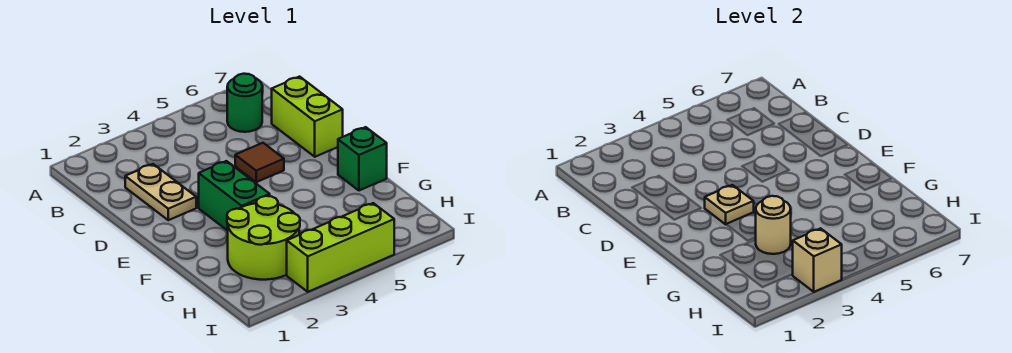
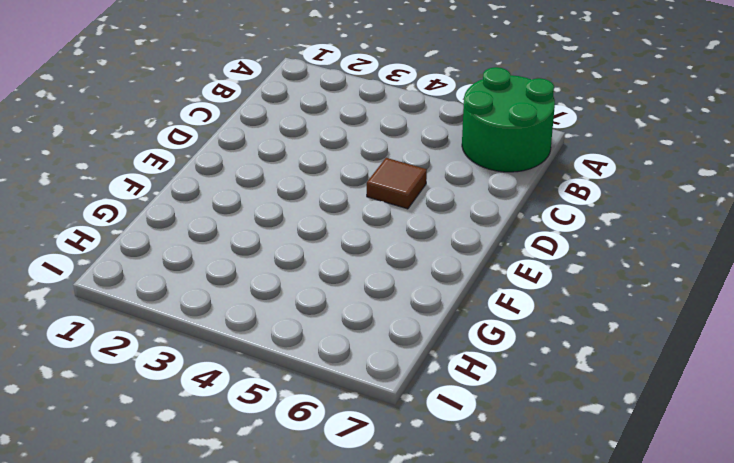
green round brick A6:B7 level 1 -> green round brick B6 level 1
none -> tan plate C2:D2 level 1
none -> lime brick C7:D7 level 1

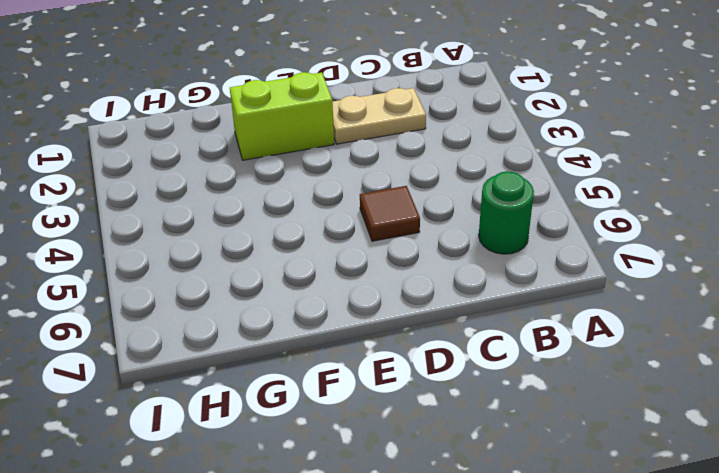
lime brick E2:F2 level 1 -> lime brick C7:D7 level 1
none -> green brick E3:F3 level 1
none -> green brick F7 level 1

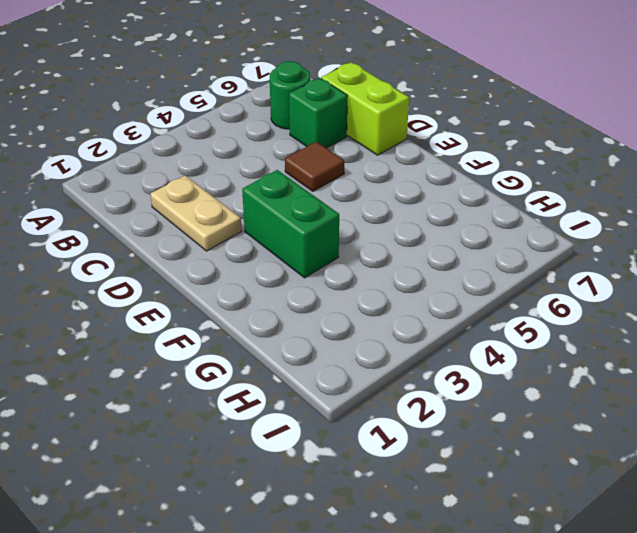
green brick C6 level 1 -> green brick F7 level 1
none -> lime round brick G2:H3 level 1
none -> lime brick I3:I5 level 1

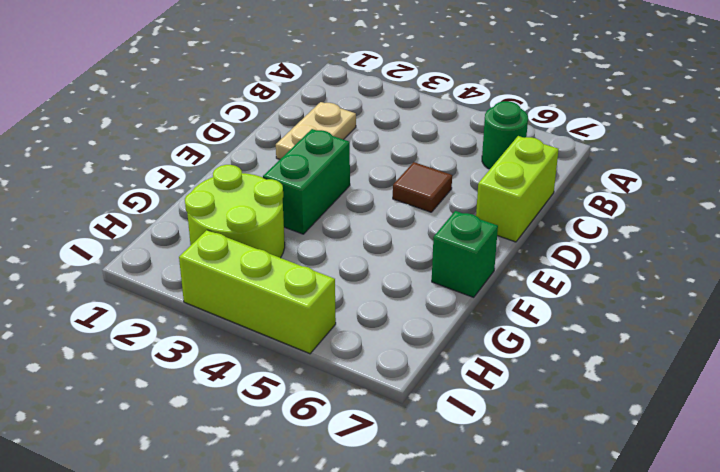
none -> tan plate E3 level 2
none -> tan round brick G3 level 2

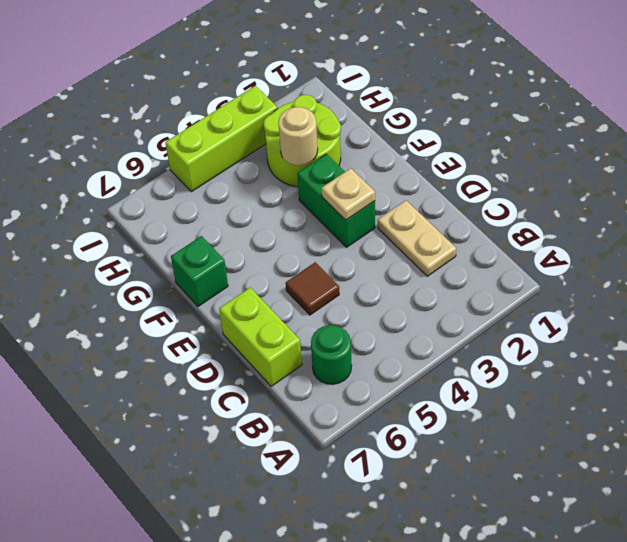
none -> tan brick I3 level 2

